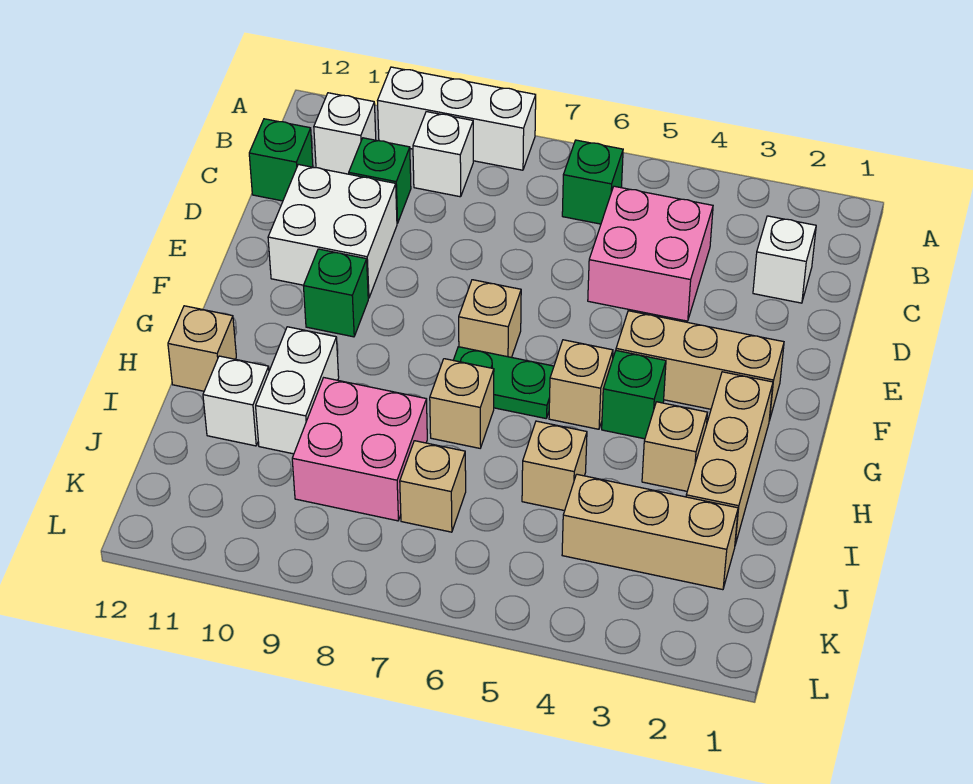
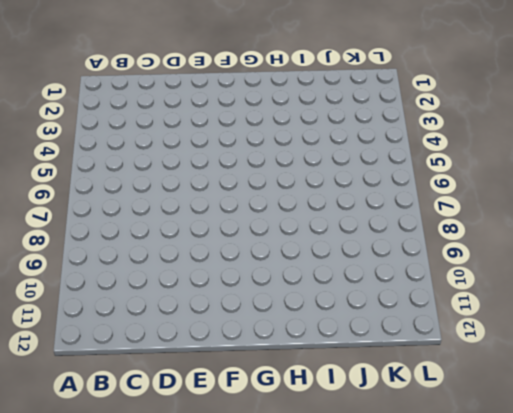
none -> white brick A8:A10 level 1
none -> green brick B6 level 1
none -> white brick B9 level 1

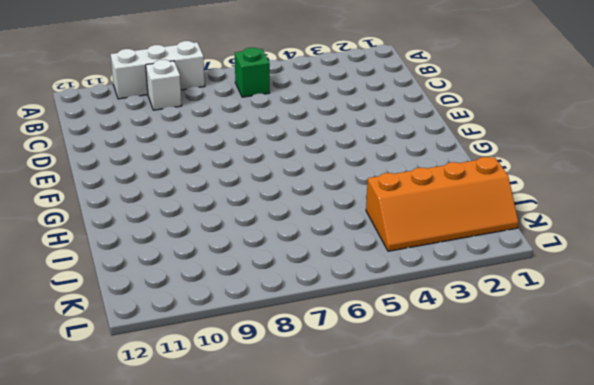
orange slope J1:K4 level 1 top J -> tan brick J2:J4 level 1
none -> white brick B11 level 1
none -> white brick C2 level 1
none -> pink brick C4:D5 level 1

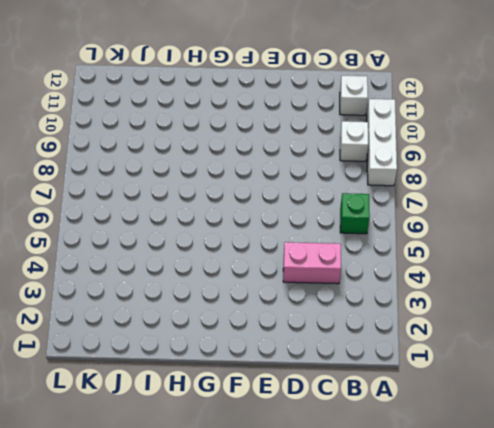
pink brick C4:D4 level 1 -> pink brick C4:D5 level 1
none -> white brick C2 level 1
none -> green brick C10 level 1
none -> green brick C12 level 1

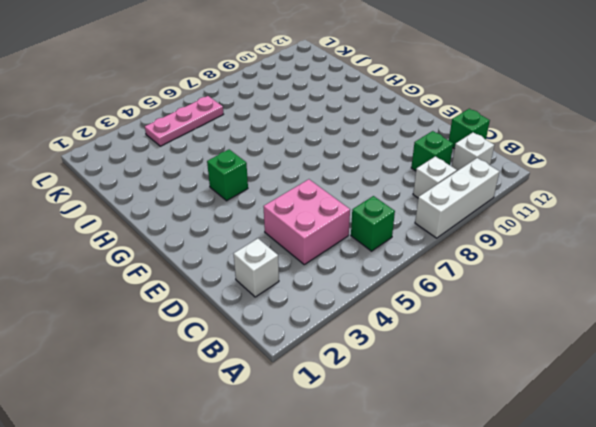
pink plate K4:K6 level 1 -> none
none -> white brick D10:E11 level 1
none -> tan brick F2:F4 level 1
none -> tan brick F7 level 1

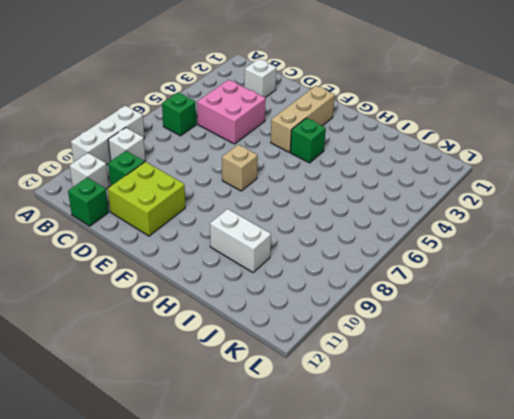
lime brick D10:E11 level 1 -> white brick D10:E11 level 1
none -> green brick F10 level 1
none -> tan brick G2:I2 level 1
none -> tan brick G5 level 1

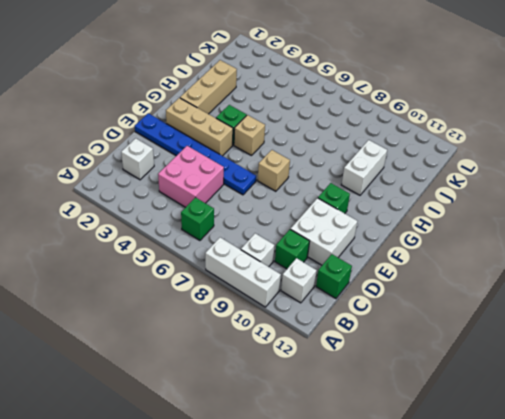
blue plate E1:E6 level 1 -> none
none -> green plate G6:G7 level 1
none -> tan brick H3 level 1
none -> tan brick H7 level 1

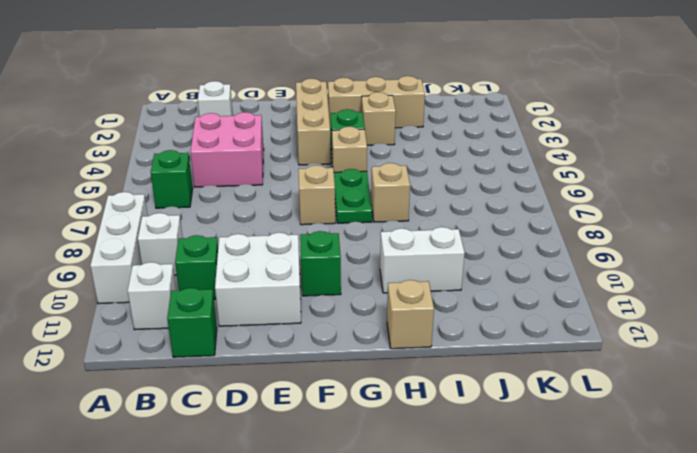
none -> tan brick I5 level 1
none -> pink brick I8:J9 level 1
none -> white brick I11 level 1

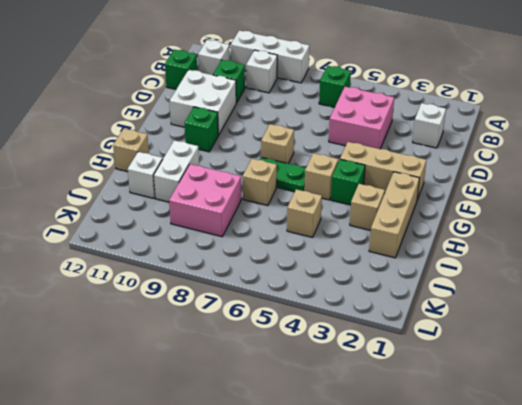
none -> tan brick J2:J4 level 1
none -> tan brick J7 level 1

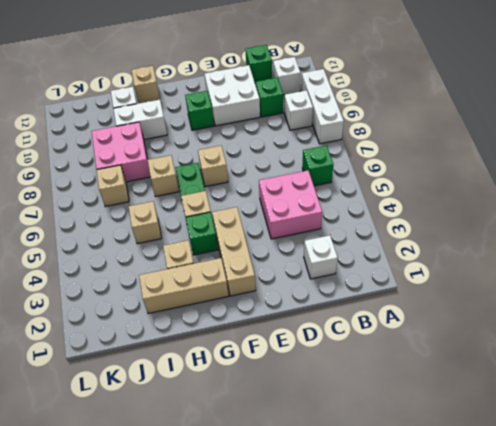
none -> tan brick J2:J4 level 1

